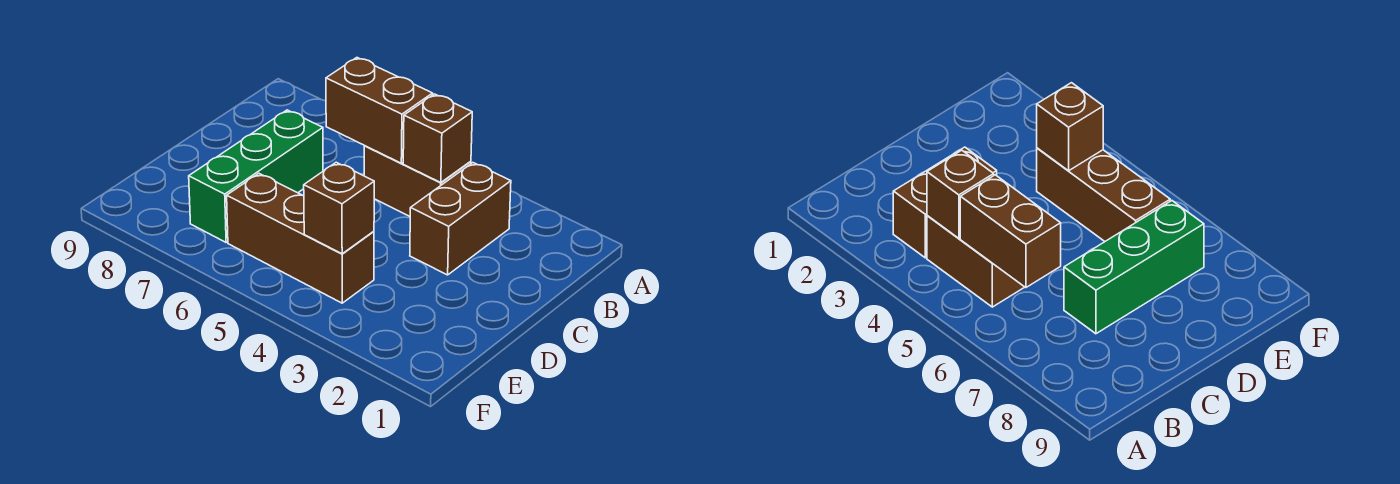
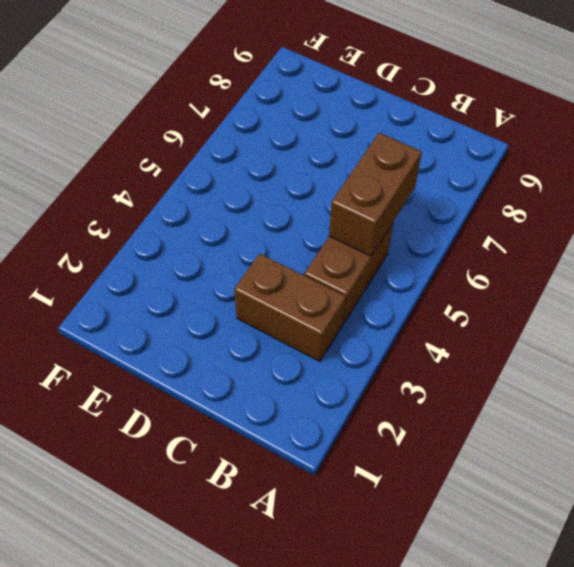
none -> green brick C7:E7 level 1
none -> brown brick E4:E6 level 1

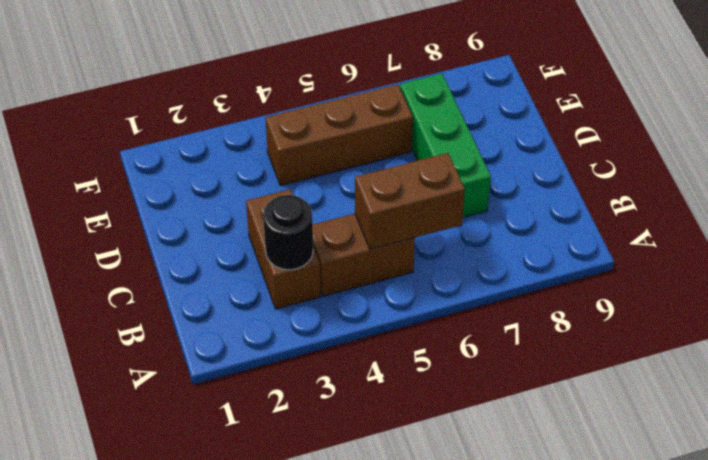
black round brick B3 level 2 -> none
none -> brown brick B4 level 2
none -> brown brick E4 level 2

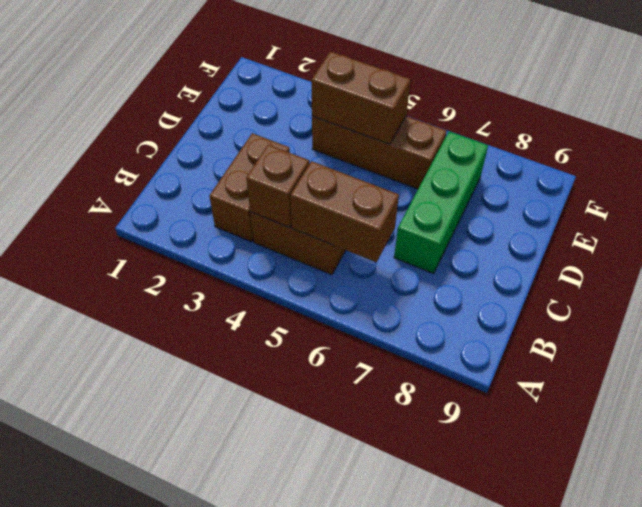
brown brick E4:E5 level 2 -> brown brick E4 level 2

